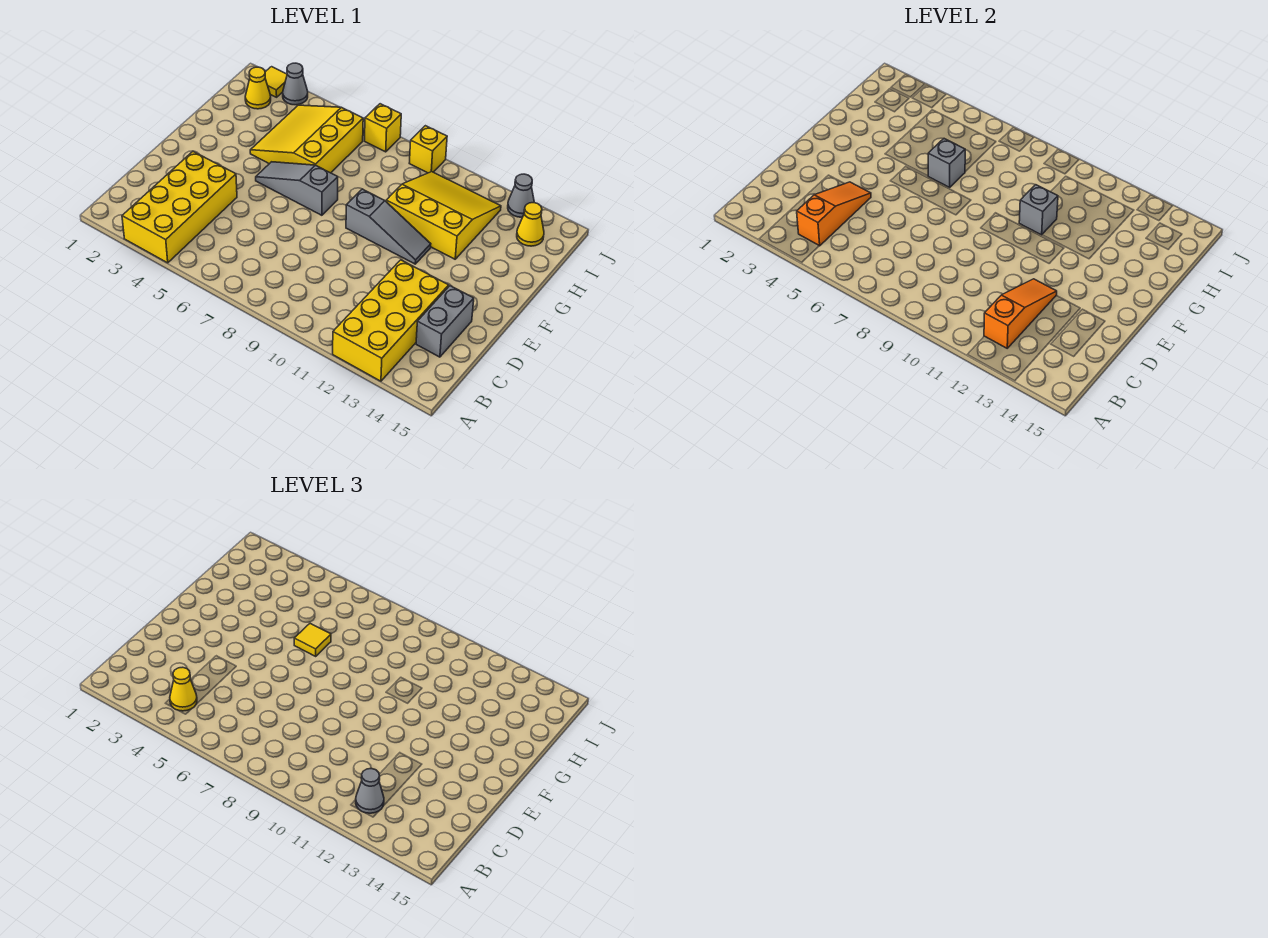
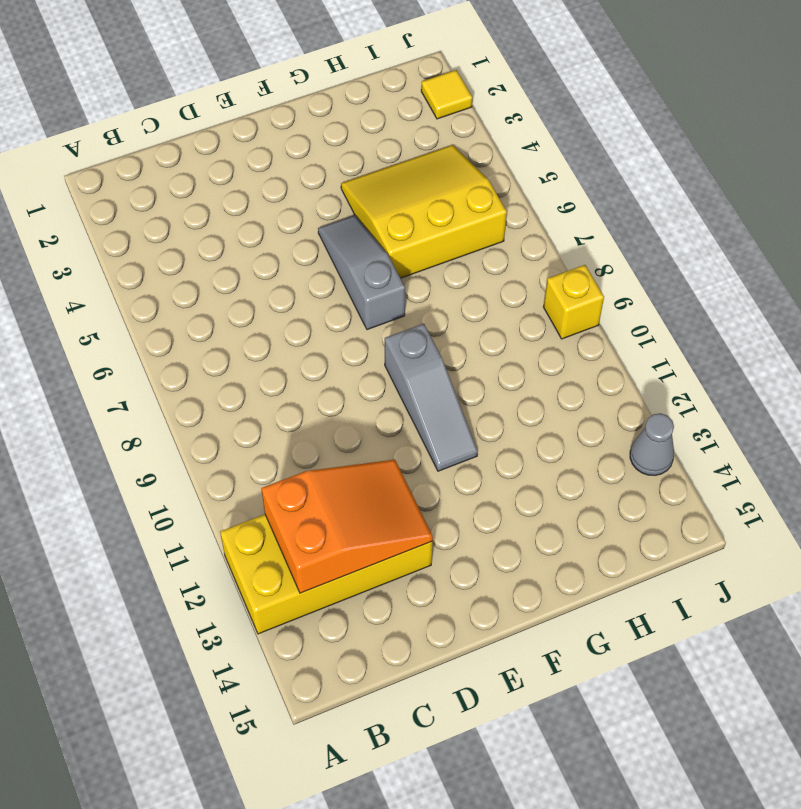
orange slope B12:D13 level 2 top B -> orange slope B12:D12 level 2 top B
none -> yellow brick A3:D4 level 1
none -> grey brick C14:D14 level 1
none -> yellow slope G10:I12 level 1 top G

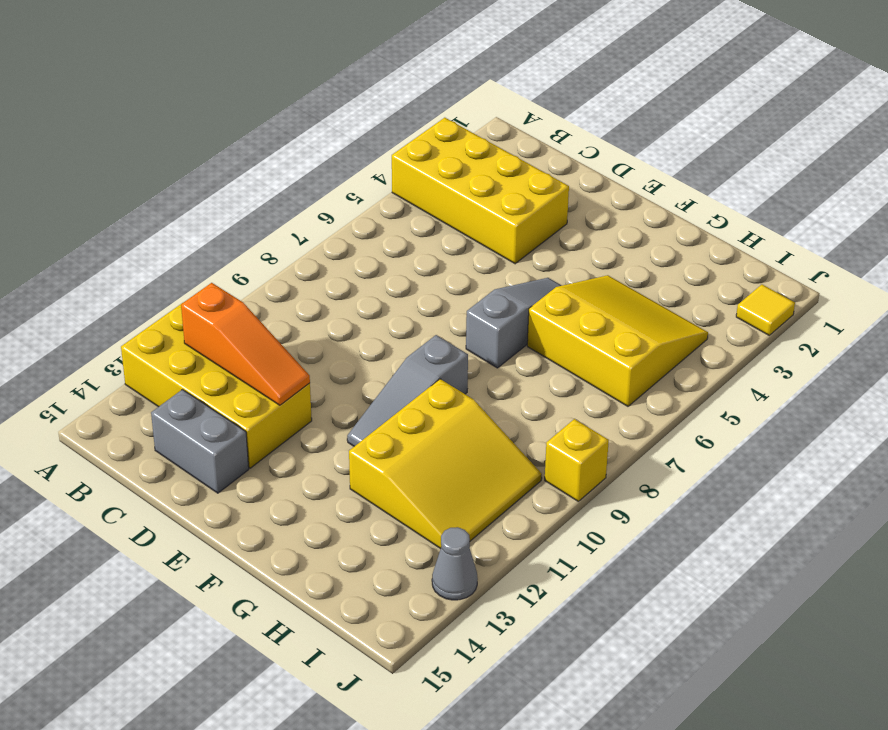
none -> yellow cone I2 level 1
none -> yellow cone I14 level 1
none -> grey cone J3 level 1

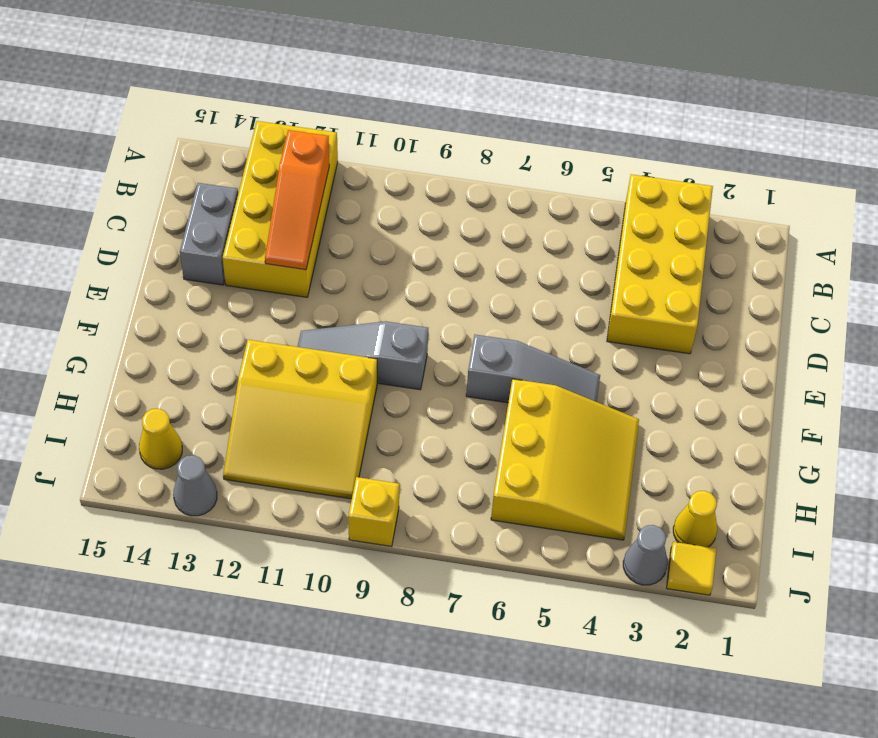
none -> yellow brick J7 level 1
none -> orange slope B4:D4 level 2 top B
none -> grey brick G6 level 2

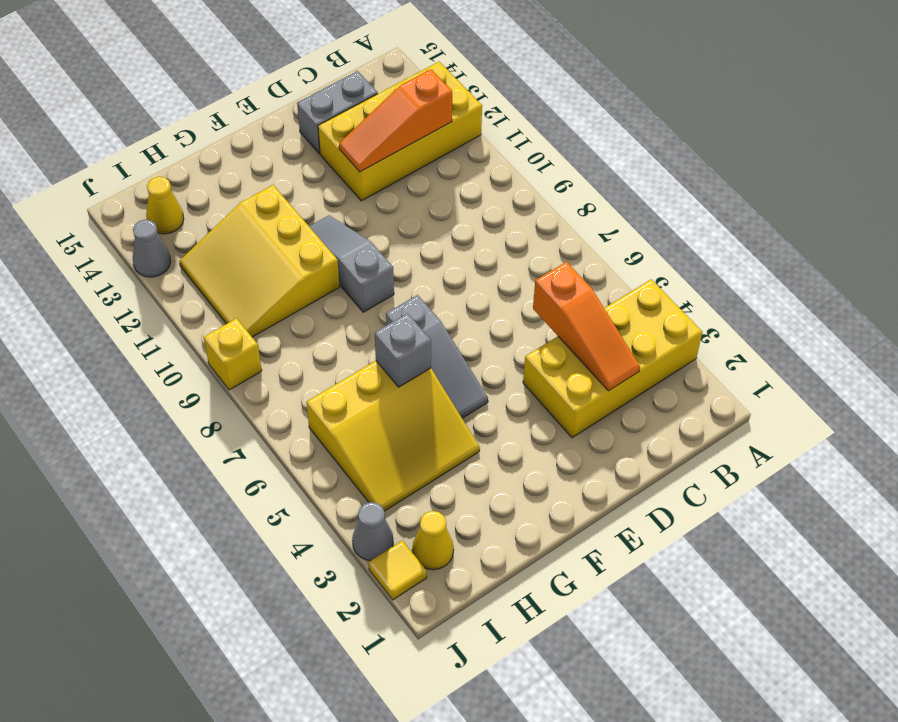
orange slope C3:C5 level 2 top 5 -> orange slope B4:D4 level 2 top B
none -> yellow brick J7 level 1
none -> grey brick G10 level 2
none -> yellow cone B4 level 3

